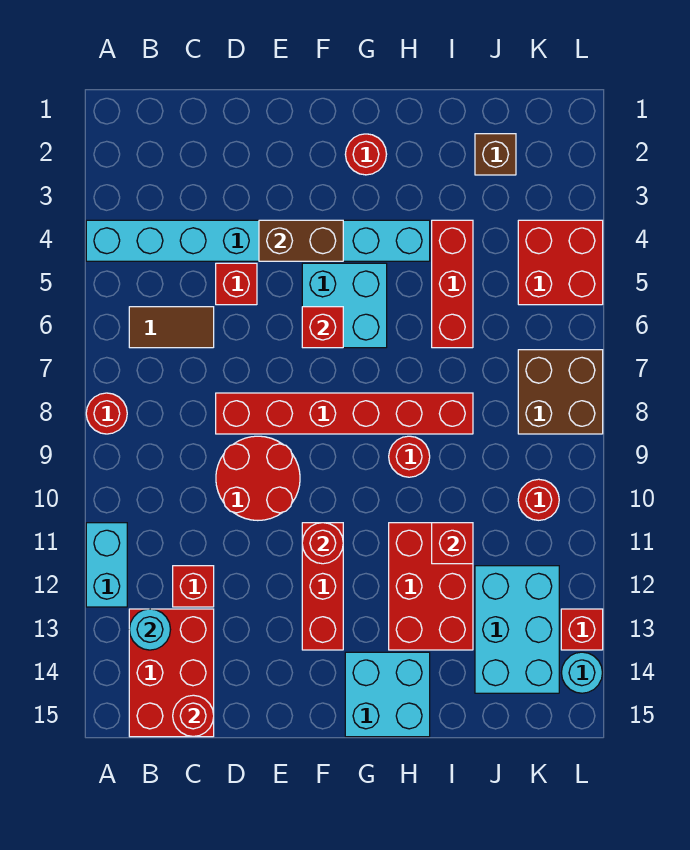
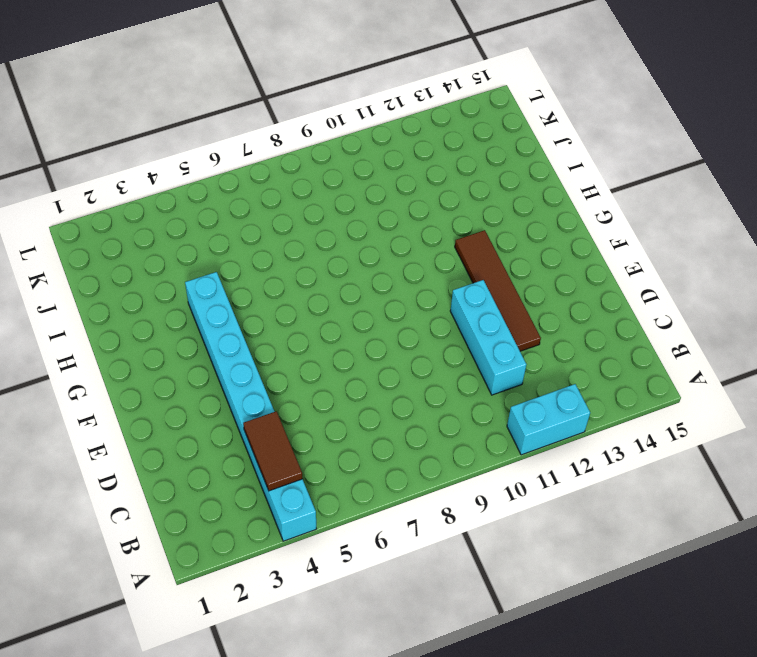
brown tile B4:C4 level 2 -> brown tile B6:C6 level 1
cyan brick C11:E11 level 1 -> none
brown tile D12:G12 level 1 -> red brick F11:F13 level 1
none -> red round brick A8 level 1
none -> red brick B13:C15 level 1
none -> red brick C12 level 1

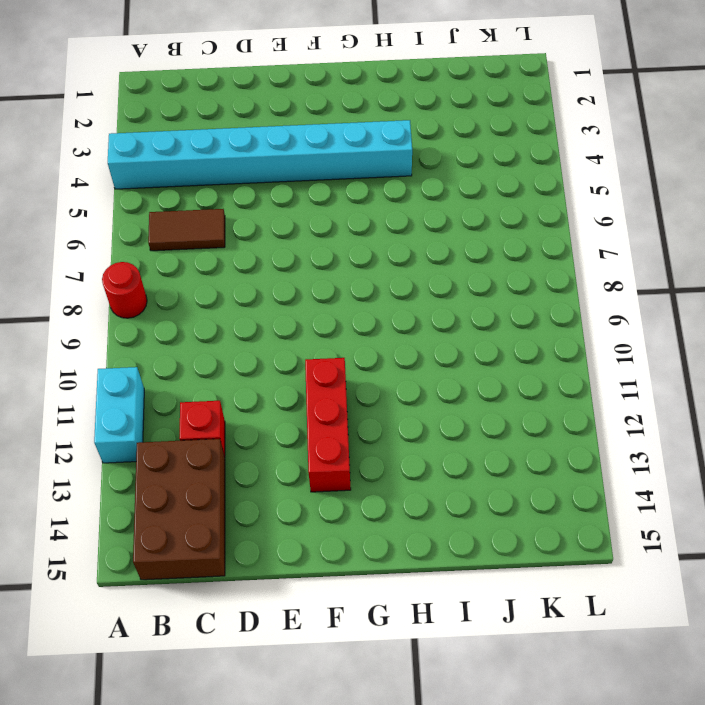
brown brick B13:C15 level 1 -> red brick B13:C15 level 1
none -> red brick D5 level 1
none -> red brick D8:I8 level 1
none -> red round brick D9:E10 level 1

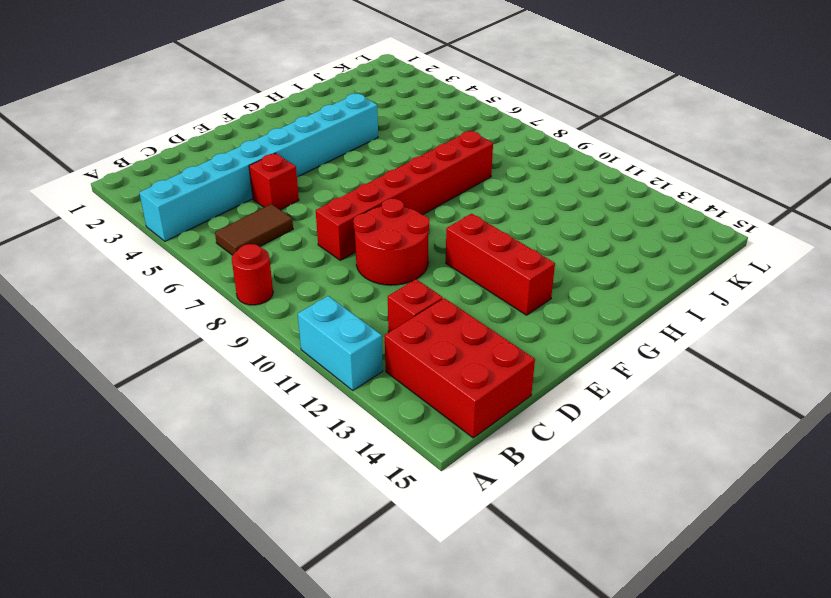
none -> cyan brick F5:G6 level 1
none -> red round brick G2 level 1
none -> cyan brick G14:H15 level 1

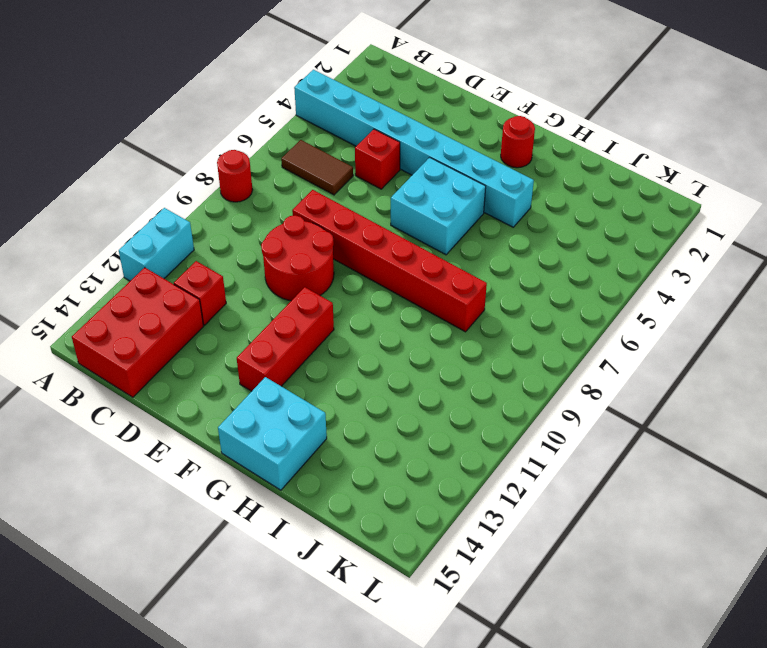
none -> red round brick H9 level 1
none -> red brick H11:I13 level 1
none -> red brick I4:I6 level 1

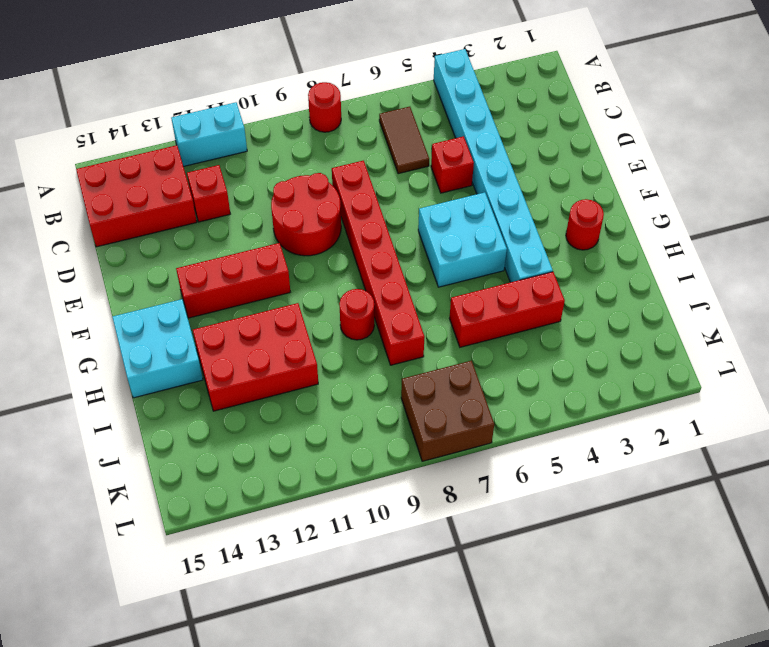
none -> brown brick J2 level 1
none -> cyan brick J12:K14 level 1
none -> red brick K4:L5 level 1

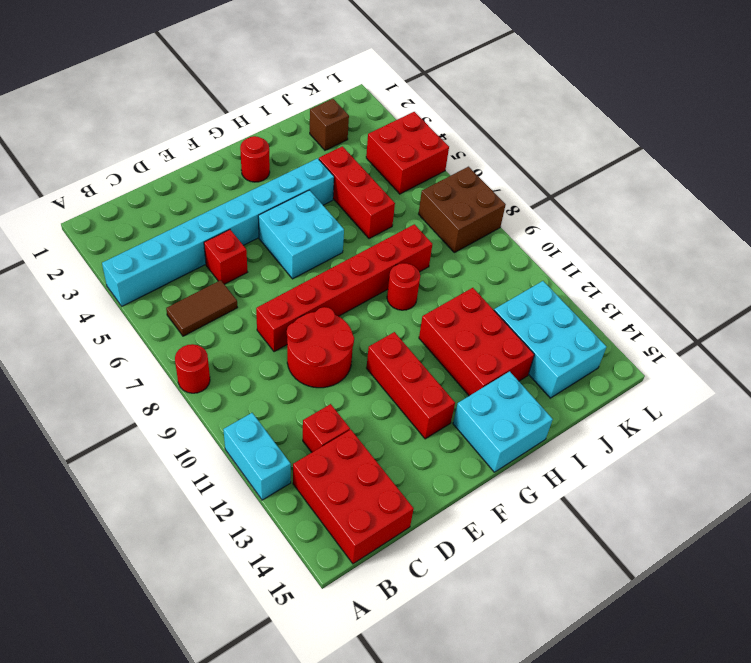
none -> red round brick K10 level 1
none -> red brick L13 level 1
none -> cyan round brick L14 level 1

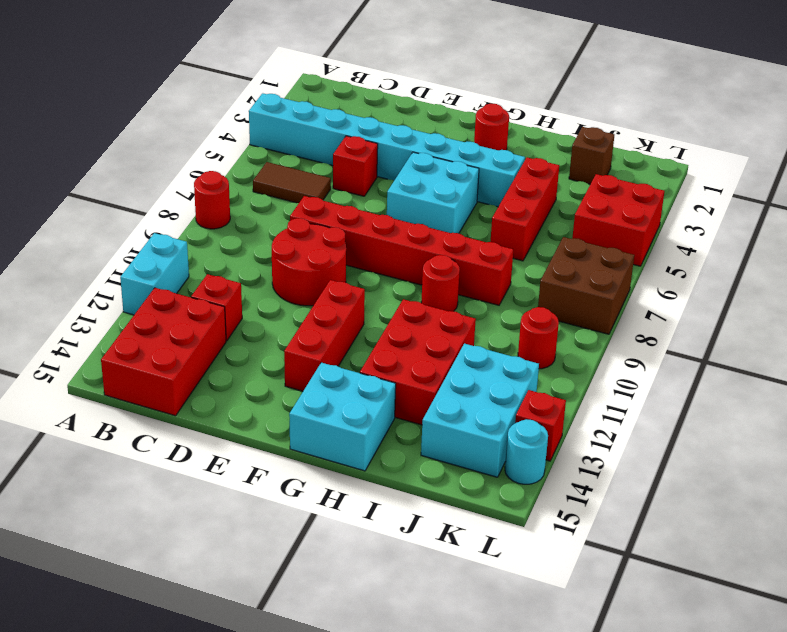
none -> cyan round brick B13 level 2
none -> red round brick C15 level 2
none -> brown brick E4:F4 level 2

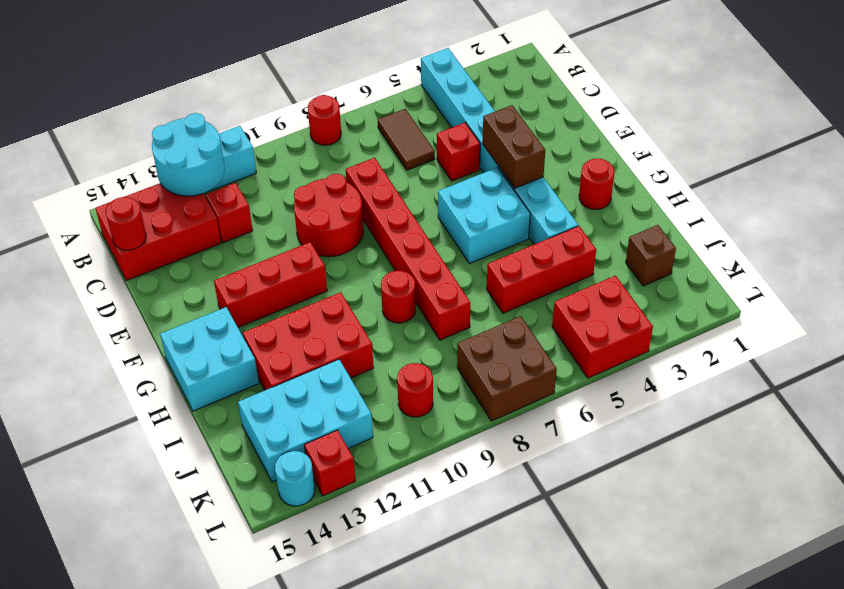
cyan round brick A12:B13 level 2 -> cyan round brick B13 level 2
none -> red brick F6 level 2
none -> red round brick F11 level 2
none -> red brick I11 level 2

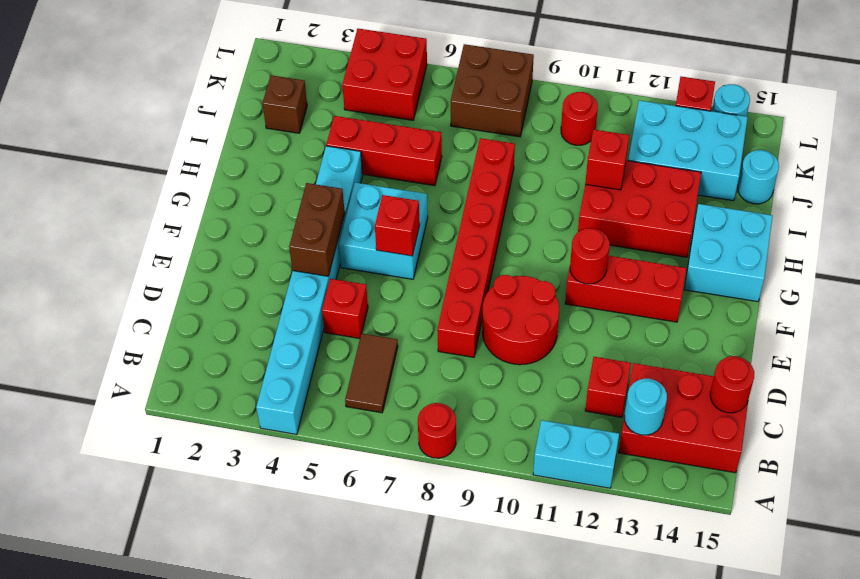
cyan round brick J15 level 1 -> none
none -> red round brick G2 level 1
none -> red round brick H9 level 1

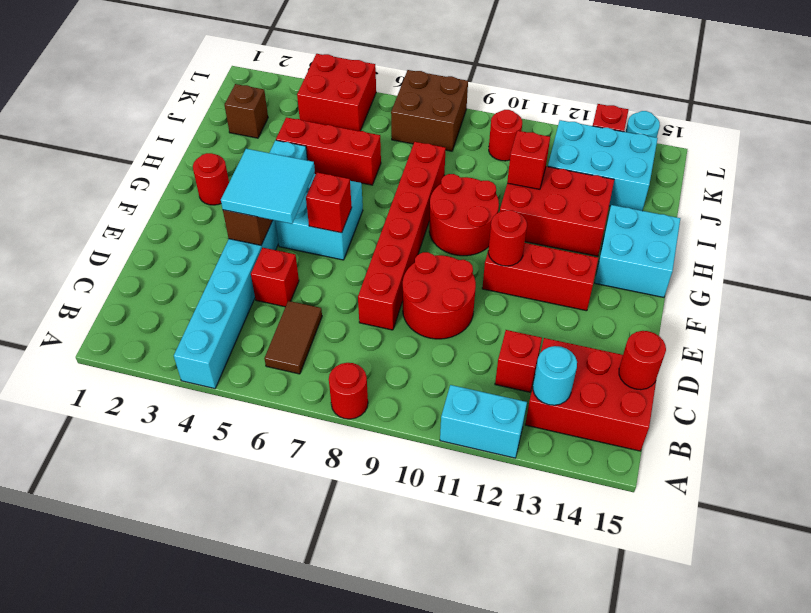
cyan tile E4:F5 level 3 -> none
red round brick G9:H10 level 1 -> red round brick H9 level 1

